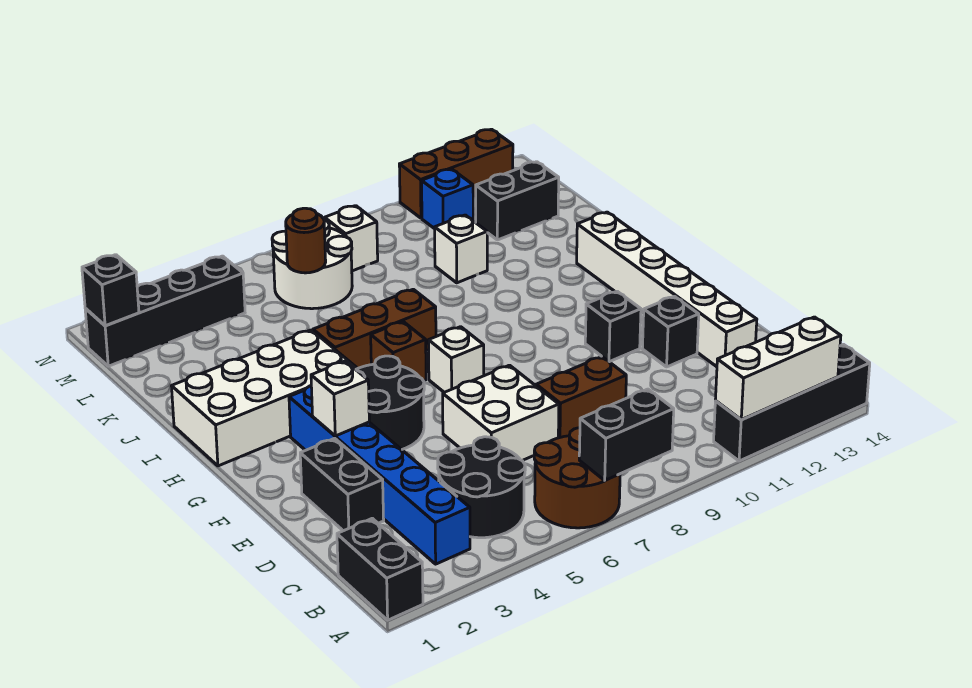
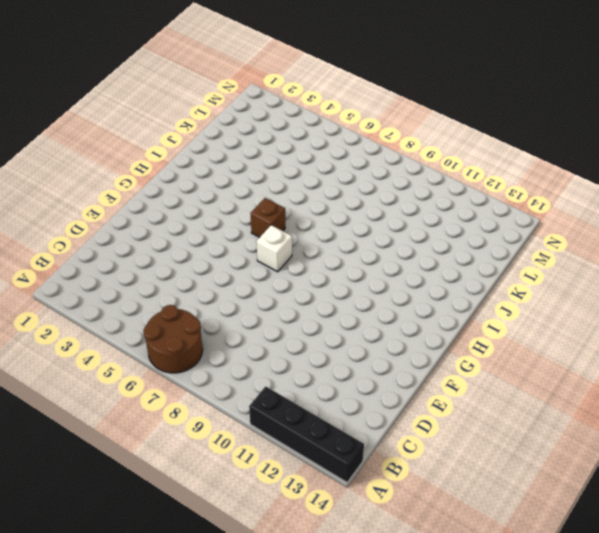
none -> black brick A1:B1 level 1
none -> blue brick B3:G3 level 1
none -> black round brick B4:C5 level 1

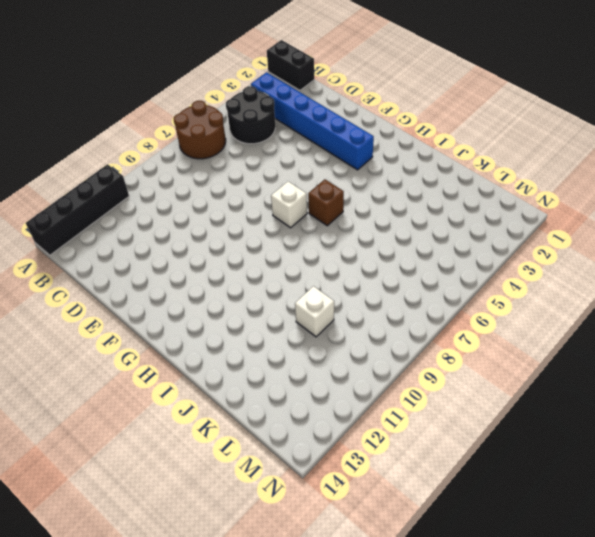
none -> black brick D2:E2 level 1
none -> white brick D6:E7 level 1
none -> brown brick D8:D9 level 1

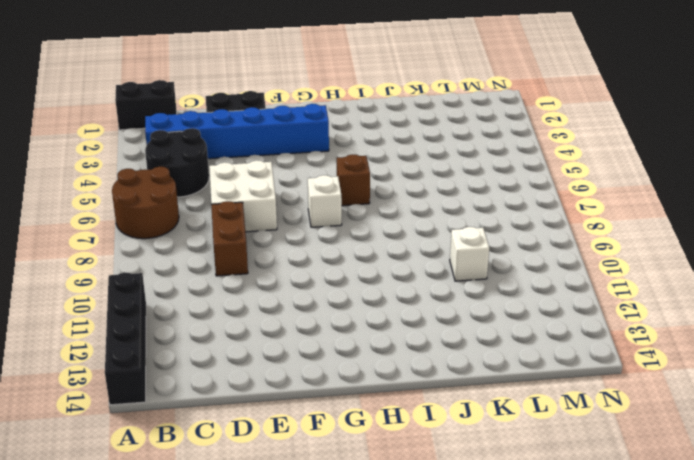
none -> white brick D13:I13 level 1
none -> black brick E12 level 1
none -> black round brick F4:G5 level 1

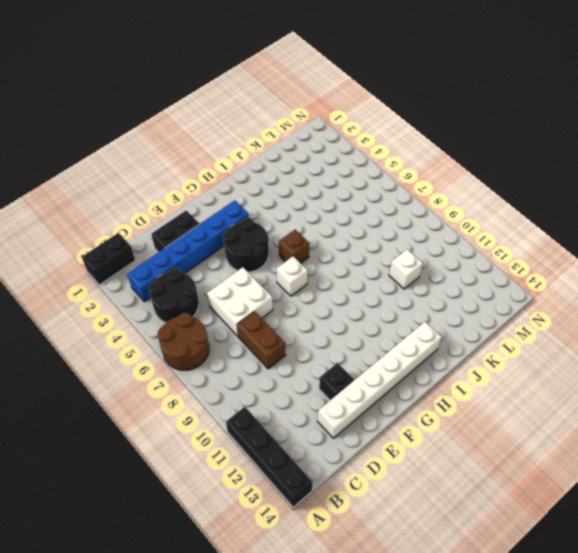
none -> black brick F11 level 1
none -> white brick H1:I4 level 1
none -> brown brick I5:I7 level 1

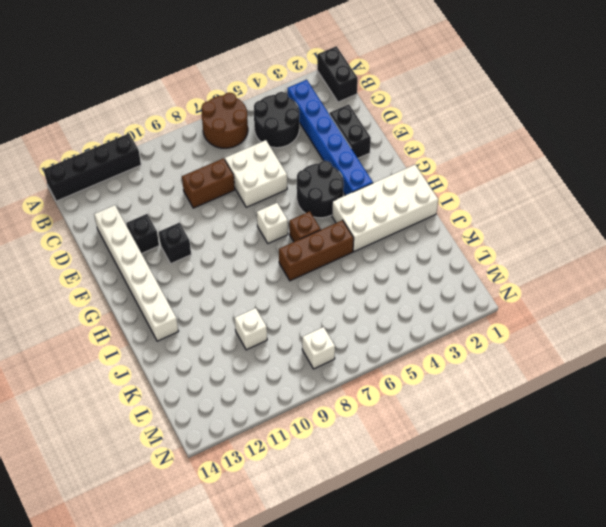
none -> white round brick L6:M7 level 1
none -> black brick L12:L13 level 1
none -> black brick M1:M4 level 1

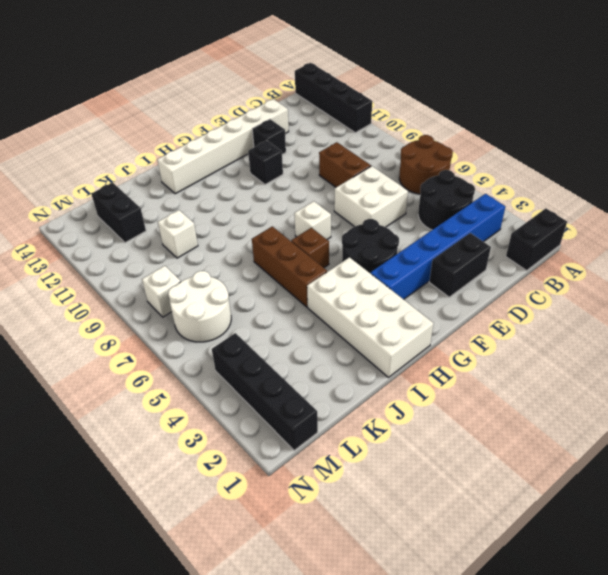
none -> blue brick M11 level 1
none -> brown brick N11:N13 level 1
none -> black brick A7:A8 level 2

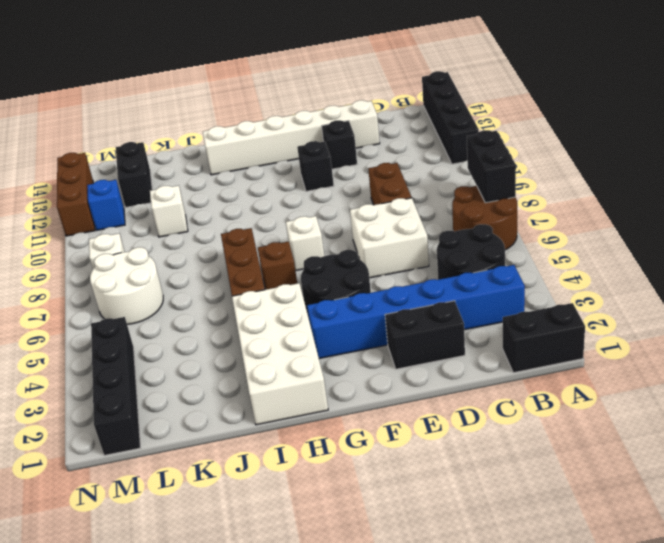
none -> white brick A11:A13 level 2
none -> white brick F3 level 2
none -> brown round brick L6 level 2

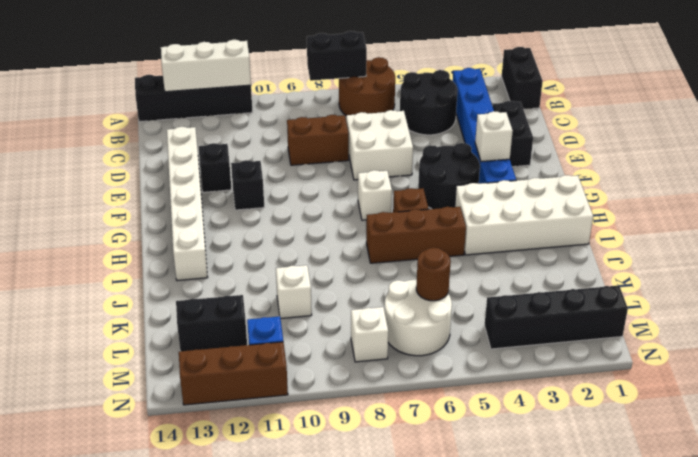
none -> black brick M1 level 2

